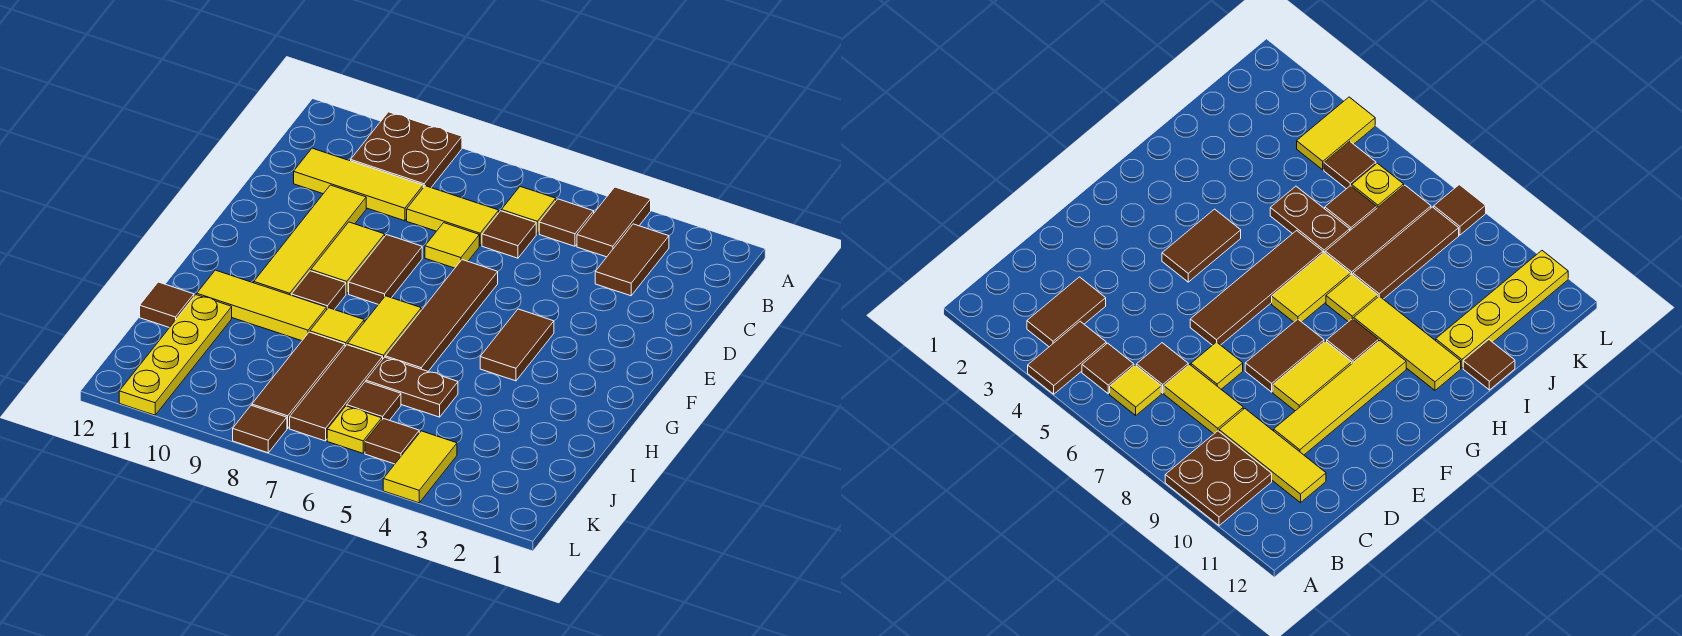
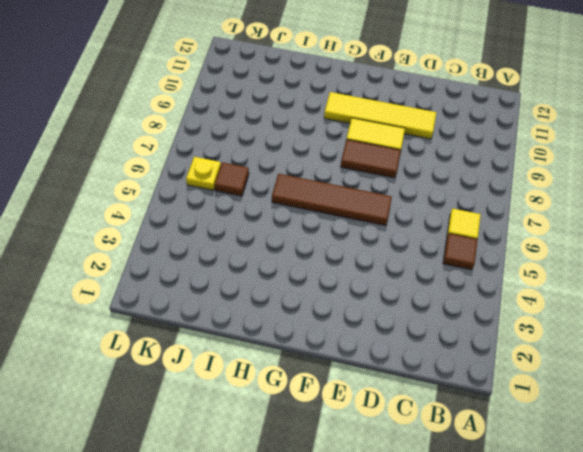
none -> brown tile A4:B4 level 1
none -> brown plate A9:B10 level 1
none -> brown tile B3:C3 level 1

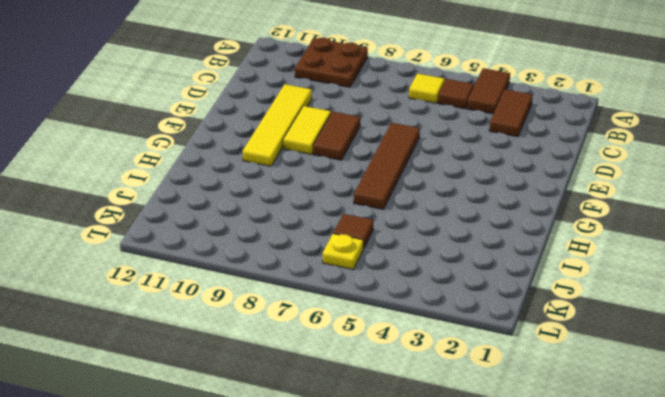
none -> brown tile C6 level 1
none -> yellow tile C7:C8 level 1
none -> yellow tile C9:C11 level 1

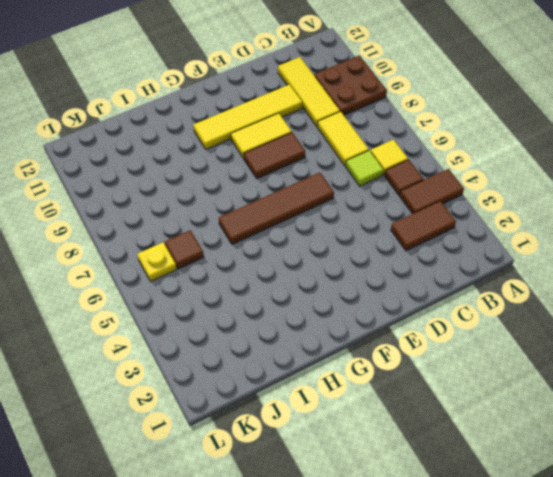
lime tile C6 level 1 -> brown tile C6 level 1
none -> yellow tile D7 level 1
none -> brown tile F4:G4 level 1
none -> yellow tile G7:H7 level 1

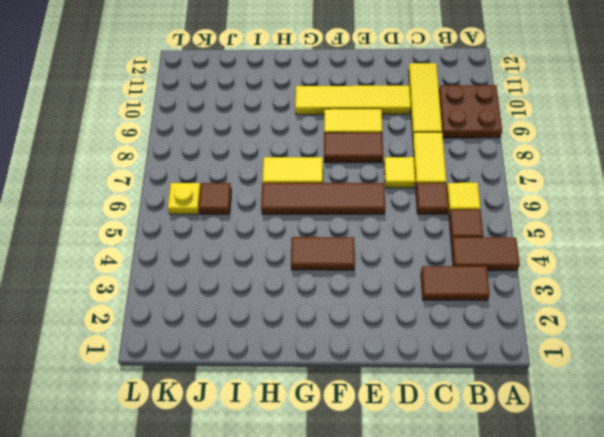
none -> brown tile G9 level 1
none -> yellow tile H8 level 1
none -> yellow tile H9:H11 level 1

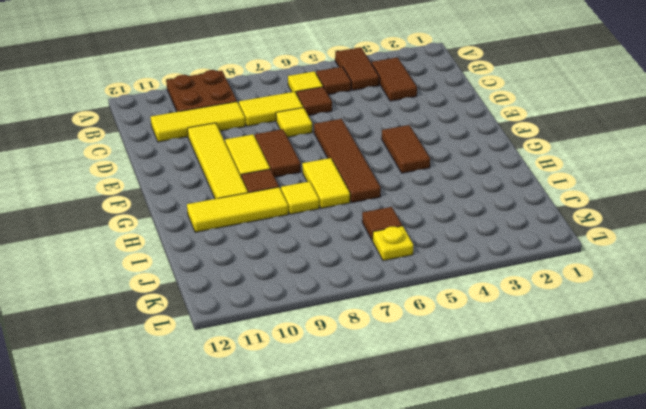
none -> brown plate I5:I6 level 1
none -> brown tile I7:K7 level 1
none -> brown tile I8:K8 level 1

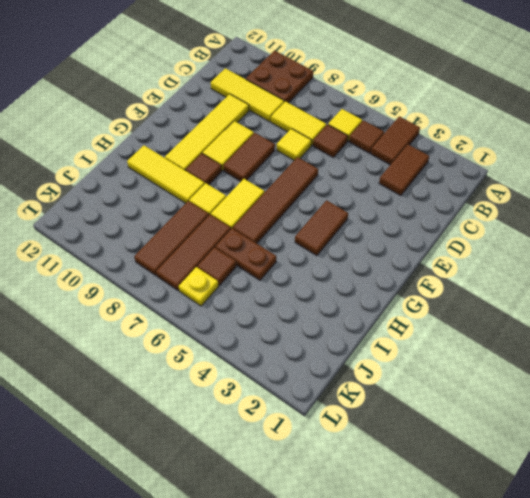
none -> yellow plate I11:L11 level 1
none -> brown tile I12 level 1
none -> yellow tile K4:L4 level 1

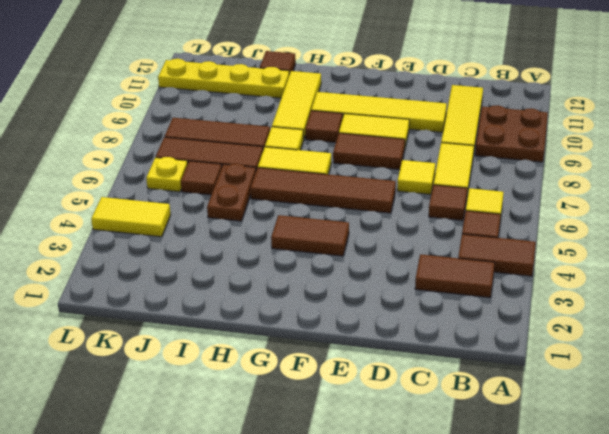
none -> brown tile K5 level 1
none -> brown tile L8 level 1

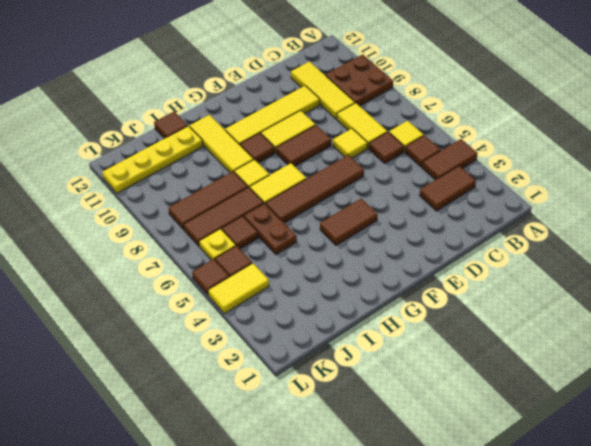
brown tile L5 level 1 -> brown tile L8 level 1

